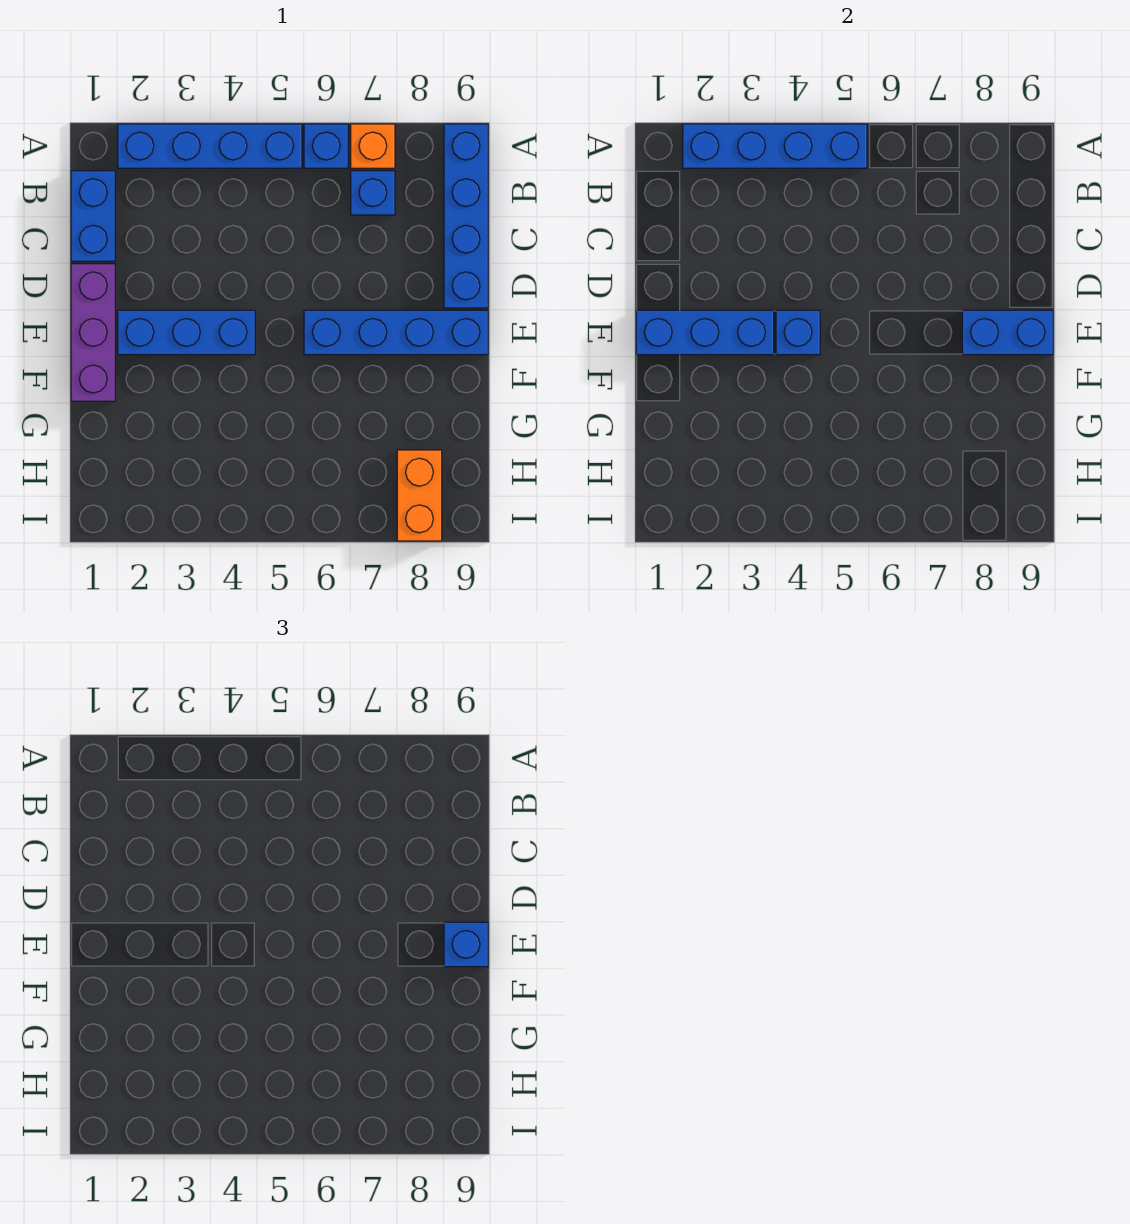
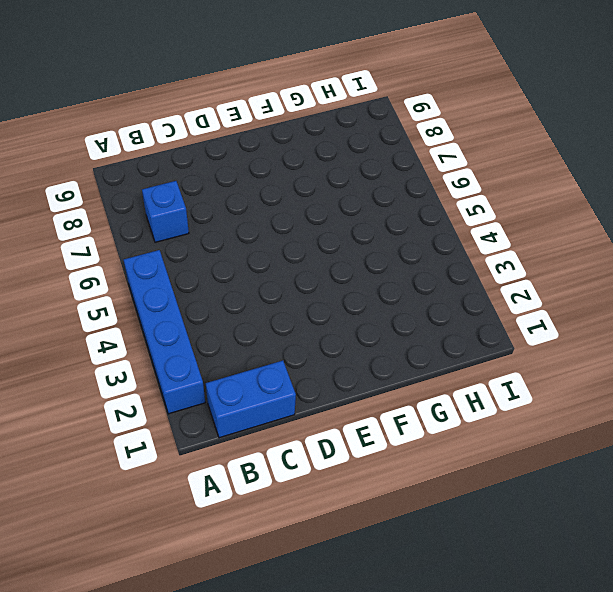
none -> blue brick A6 level 1
none -> orange brick A7 level 1
none -> blue brick A9:D9 level 1

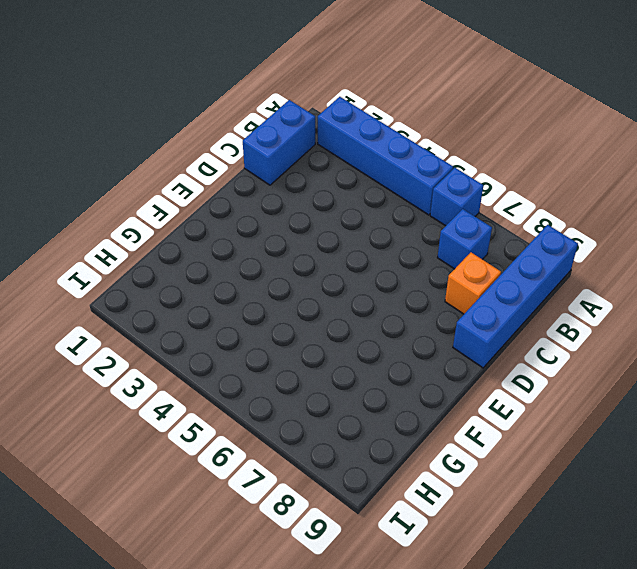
orange brick C8 level 1 -> orange brick A7 level 1
none -> purple brick D1:F1 level 1
none -> blue brick E2:E4 level 1
none -> blue brick E6:E9 level 1

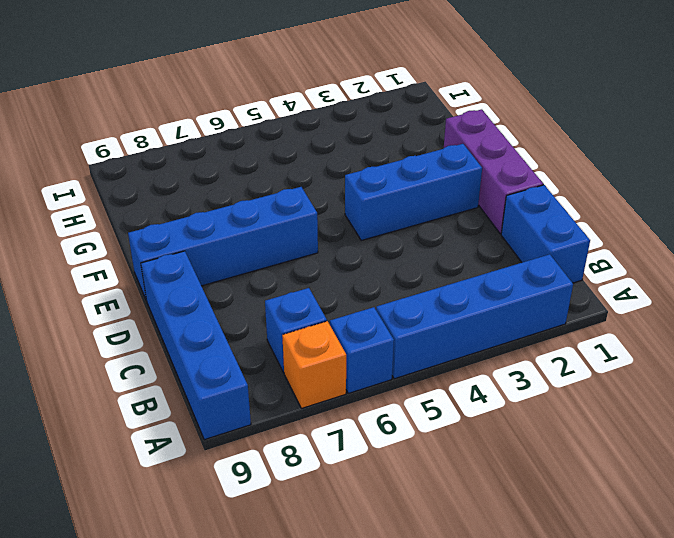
none -> orange brick H8:I8 level 1
none -> blue brick A2:A5 level 2
none -> blue brick E1:E3 level 2

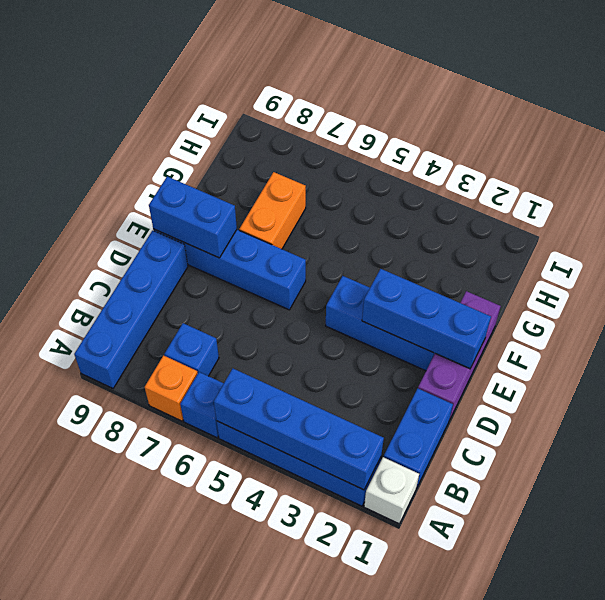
white brick A1 level 1 -> none
orange brick F7:G7 level 1 -> orange brick H8:I8 level 1
none -> blue brick E4 level 2
none -> blue brick E9 level 3

